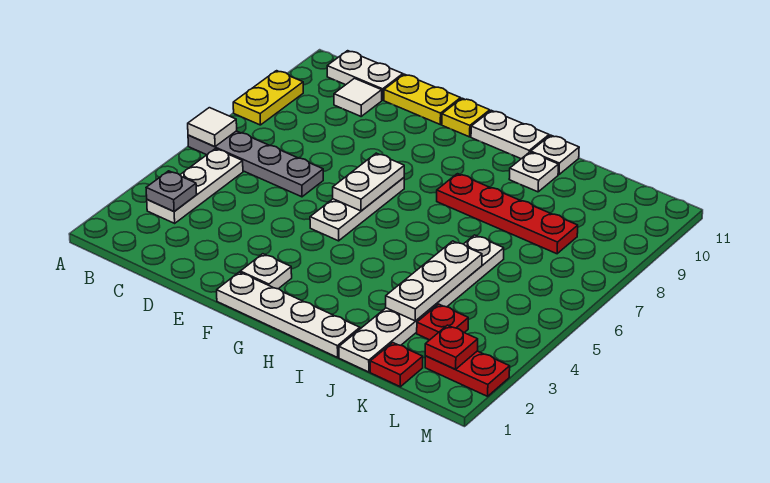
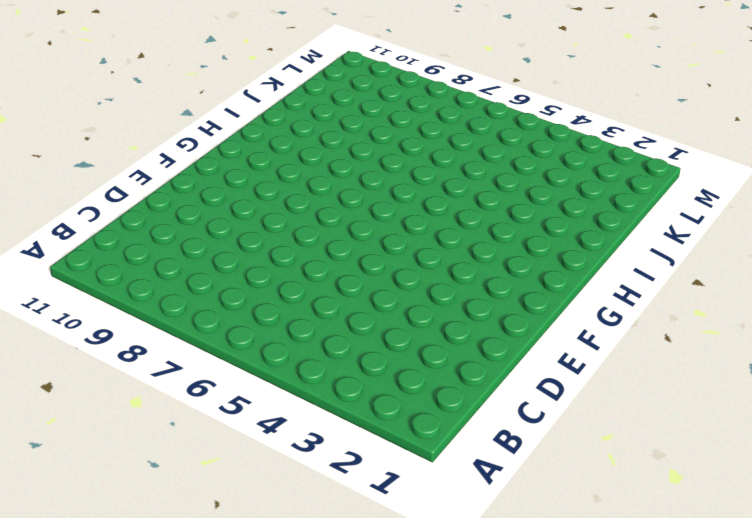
none -> grey plate A6:D6 level 1
none -> yellow plate A8:A9 level 1
none -> white plate B3:B5 level 1

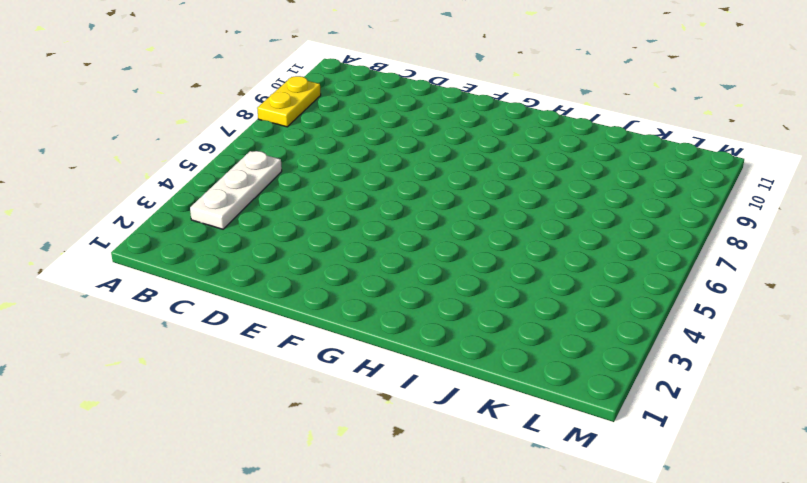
none -> grey plate A6:D6 level 1
none -> white plate B11:C11 level 1
none -> white tile C10 level 1

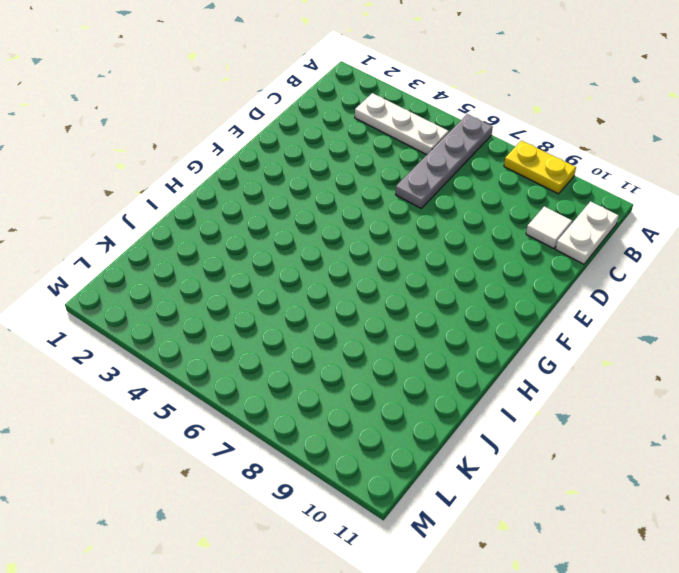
none -> yellow plate D11:E11 level 1
none -> white plate F1:I1 level 1
none -> white plate F2 level 1

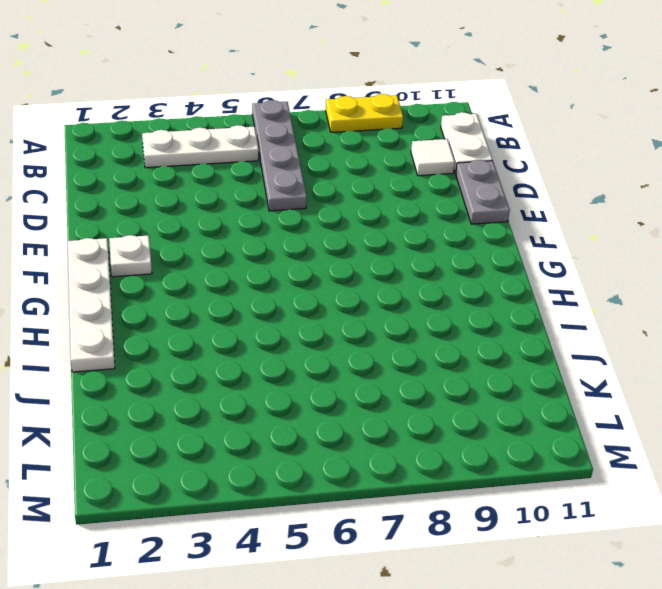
grey plate D11:E11 level 1 -> yellow plate D11:E11 level 1
none -> white plate F5:F7 level 1
none -> yellow plate F11 level 1
none -> white plate G11:H11 level 1

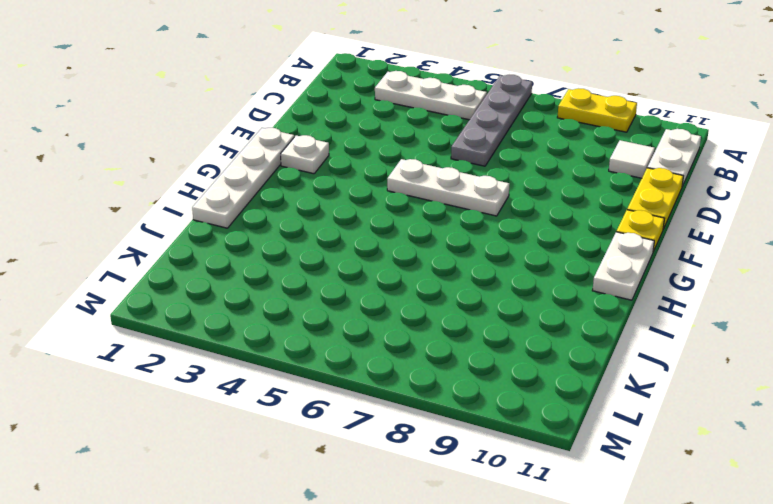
none -> red plate H8:K8 level 1
none -> white plate I10 level 1
none -> white plate I11 level 1

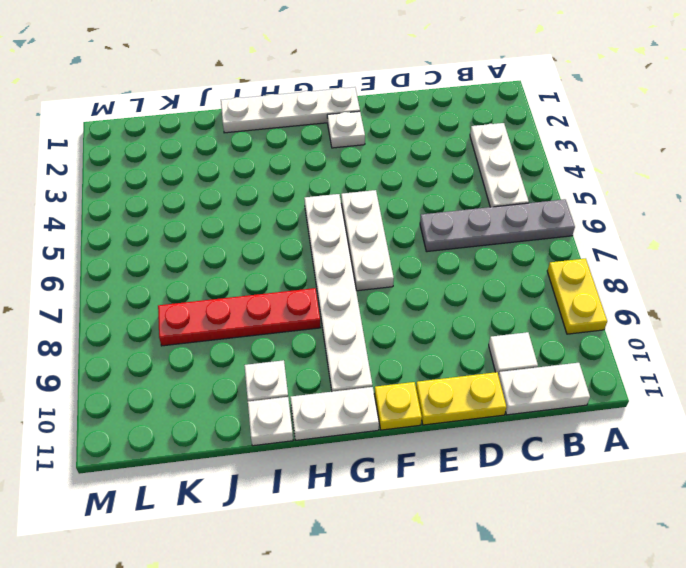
white plate G5:G10 level 1 -> white plate J1:J6 level 1
none -> red plate K1 level 1
none -> red plate K3 level 1
none -> red plate L2:M2 level 1

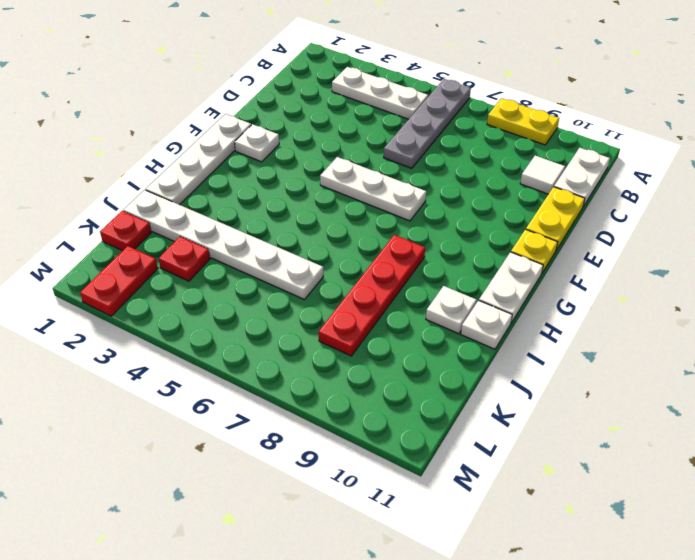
none -> white tile A6 level 2
none -> grey plate B3 level 2
none -> white plate F6:F7 level 2

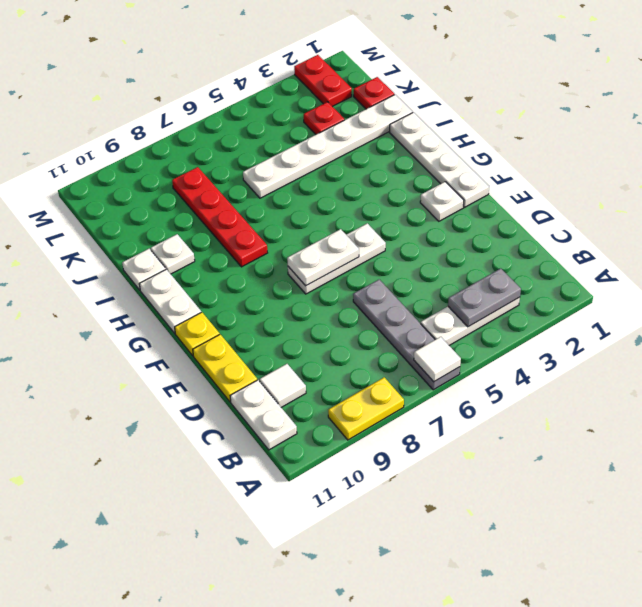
grey plate B3:B4 level 2 -> grey plate B3 level 2
none -> white plate J3:J5 level 2
none -> red plate L2 level 2

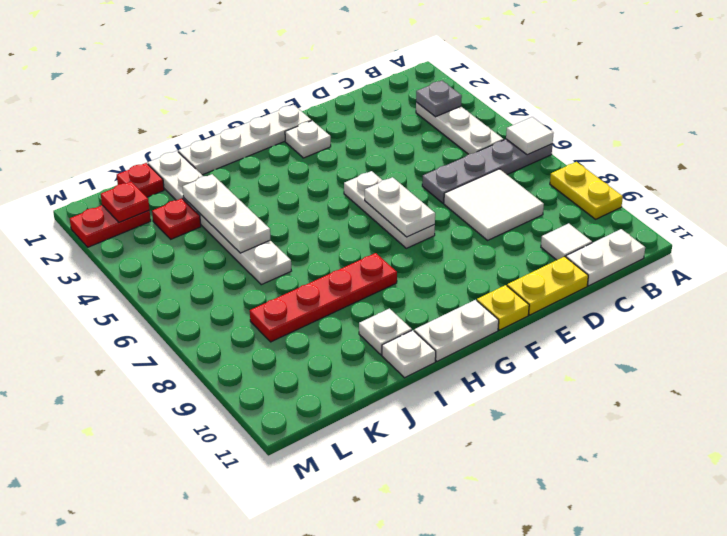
white tile C7:D8 level 1 -> none

